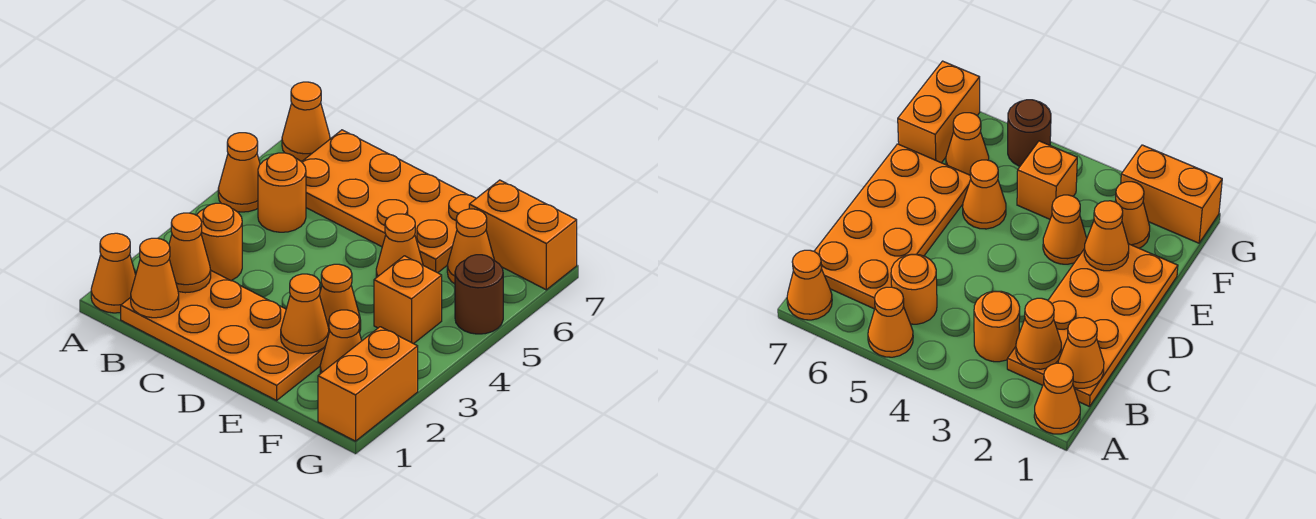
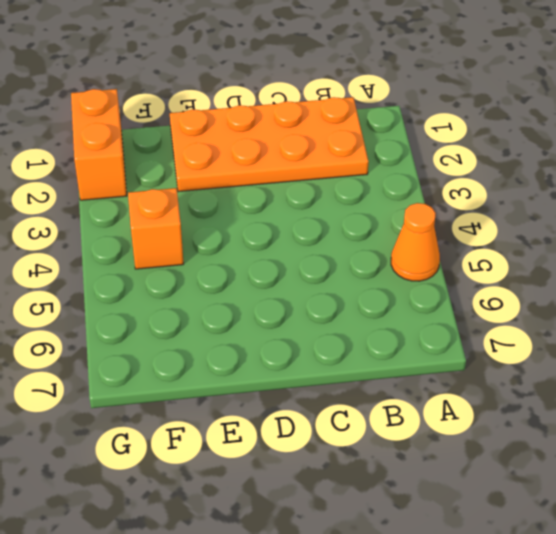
none -> orange cone A1 level 1
none -> orange cone A7 level 1
none -> orange round brick B3 level 1

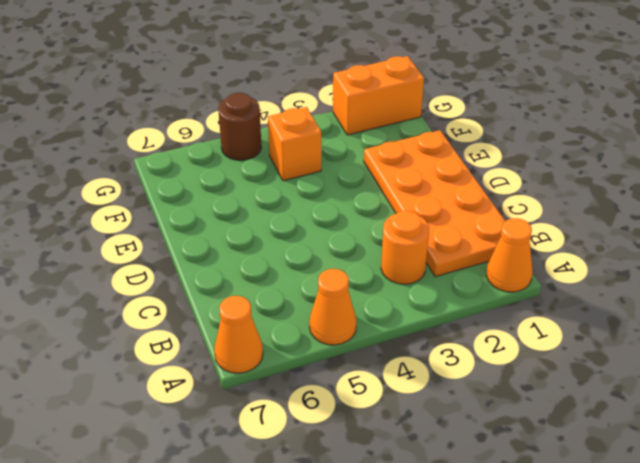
none -> orange round brick B5 level 1
none -> orange plate B6:E7 level 1
none -> orange cone E3 level 1

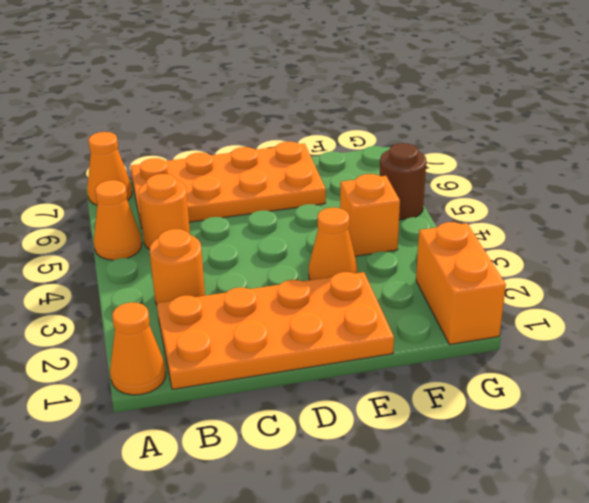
none -> orange cone E5 level 1
none -> orange cone F2 level 1
none -> orange cone F6 level 1

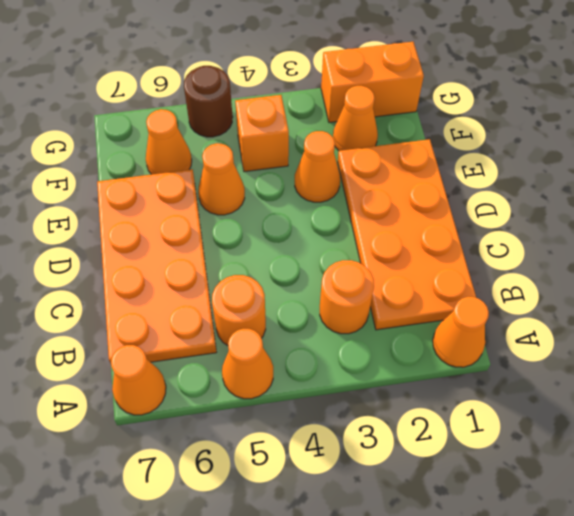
none -> orange brick F7:G7 level 1
none -> orange cone B1 level 2
none -> orange cone B2 level 2

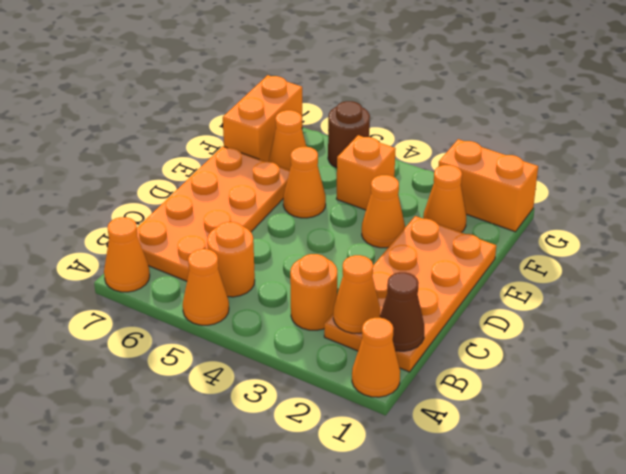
brown cone B1 level 2 -> orange cone B1 level 2
none -> orange cone E2 level 2

